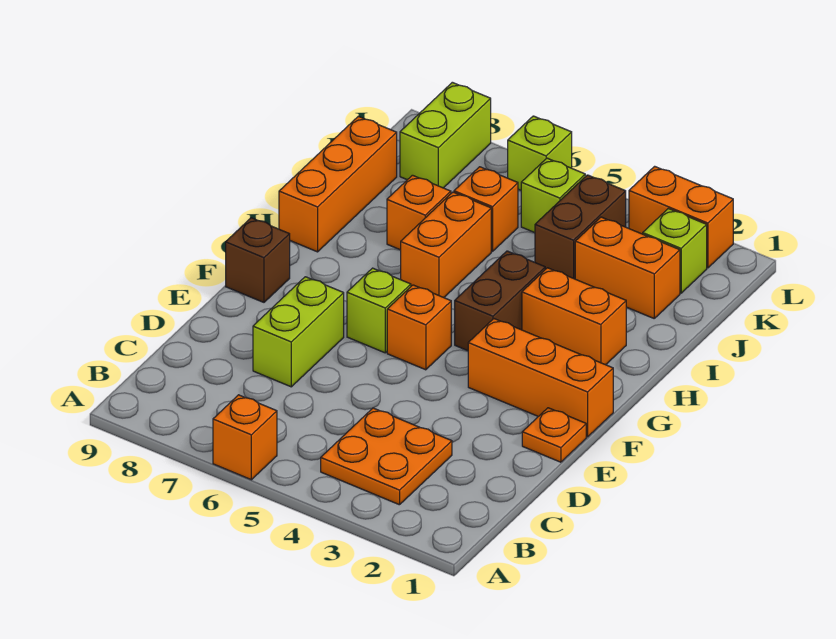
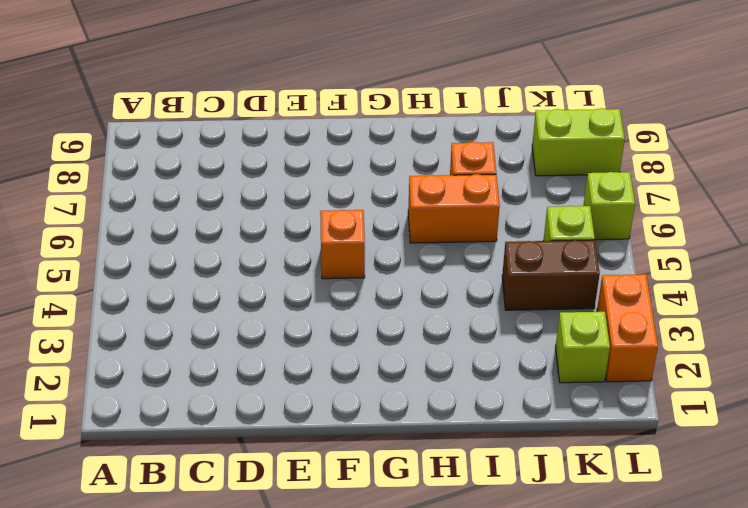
none -> orange brick A6 level 1
none -> orange plate B3:C4 level 1
none -> lime brick D7:E7 level 1

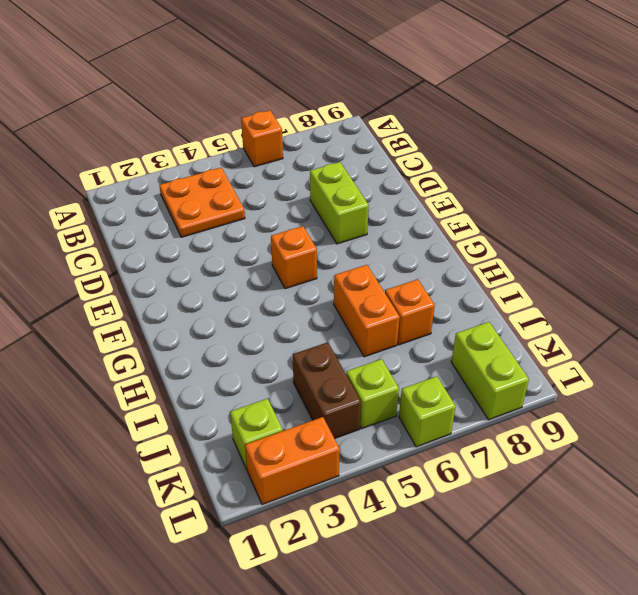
none -> orange plate E1 level 1
none -> orange brick F1:F3 level 1
none -> lime brick F6 level 1

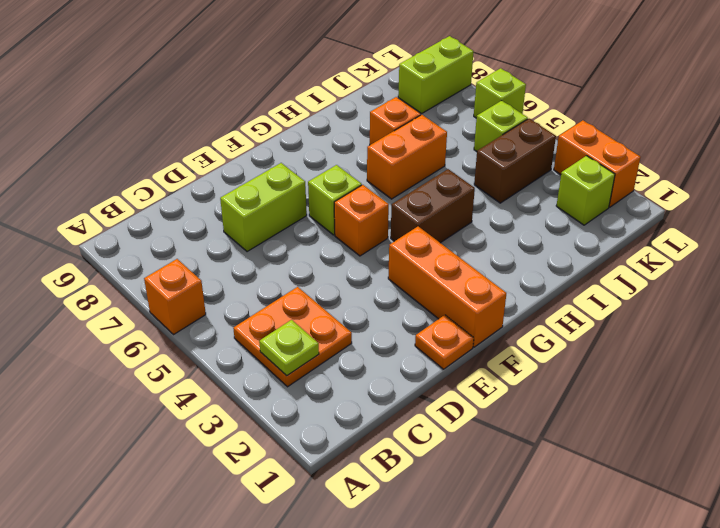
lime plate B3 level 2 -> none
none -> brown brick F9 level 1
none -> orange brick H2:H3 level 1
none -> orange brick H9:J9 level 1

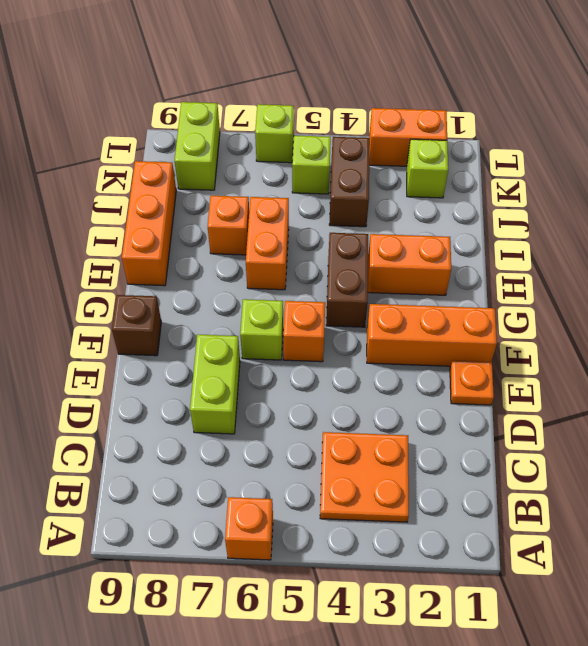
none -> orange brick J2:J3 level 1
none -> orange brick J6 level 1

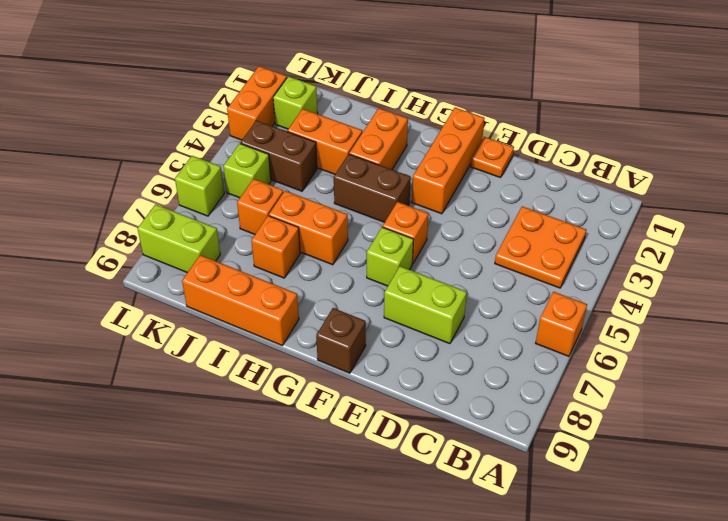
orange brick I3:J3 level 1 -> orange brick J2:J3 level 1

